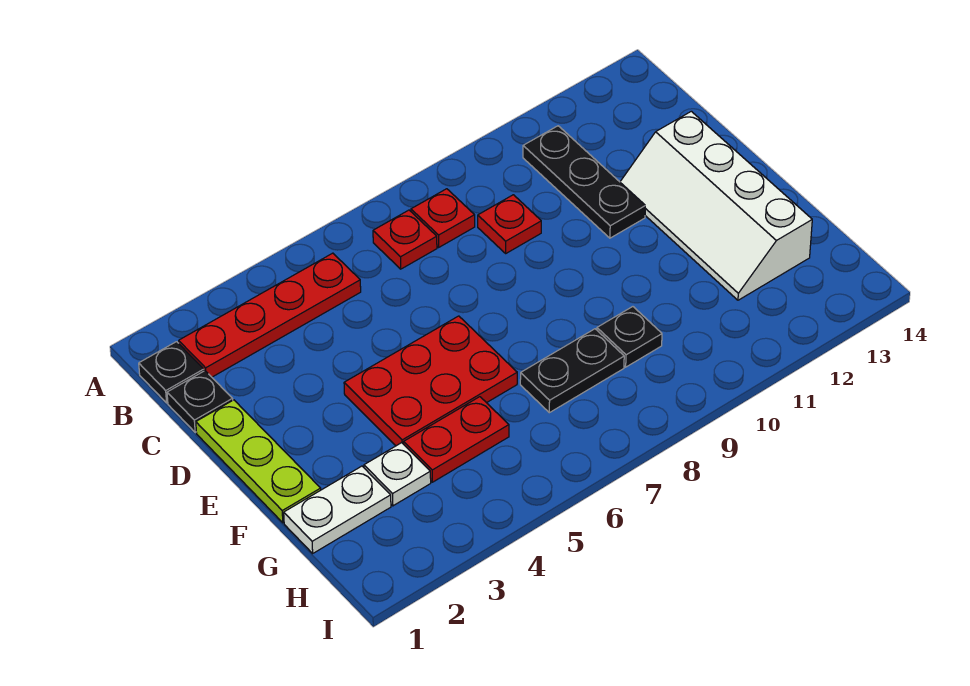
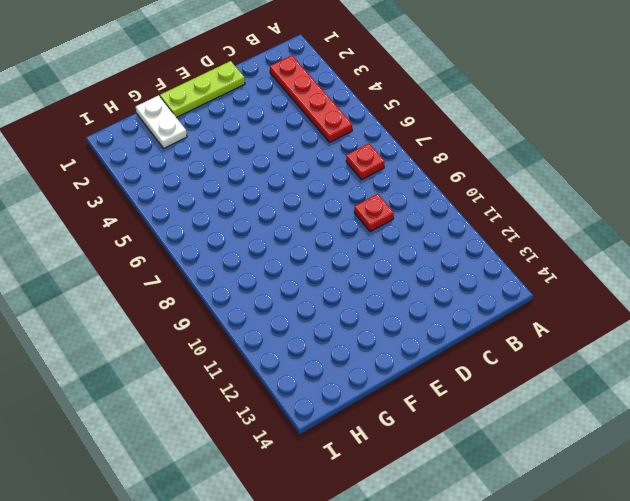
none -> black plate B1 level 1
none -> red plate B8 level 1
none -> black plate B11:D11 level 1

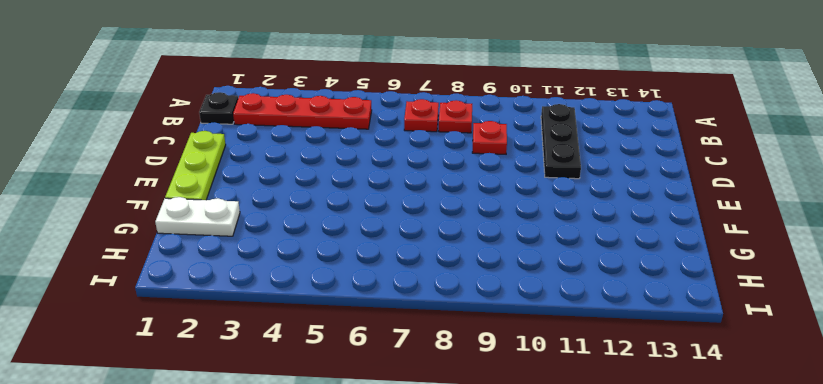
none -> black plate C1 level 1
none -> white slope D12:G13 level 1 top 13
none -> red plate E4:F6 level 1

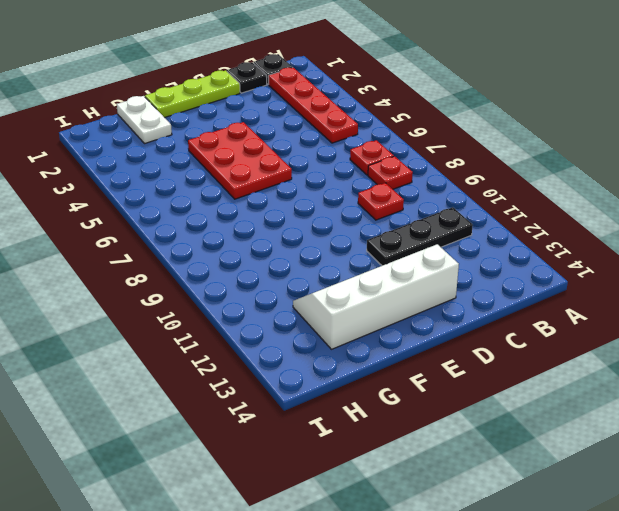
none -> white plate G3 level 1
none -> red plate G4:G5 level 1
none -> black plate G7:G8 level 1

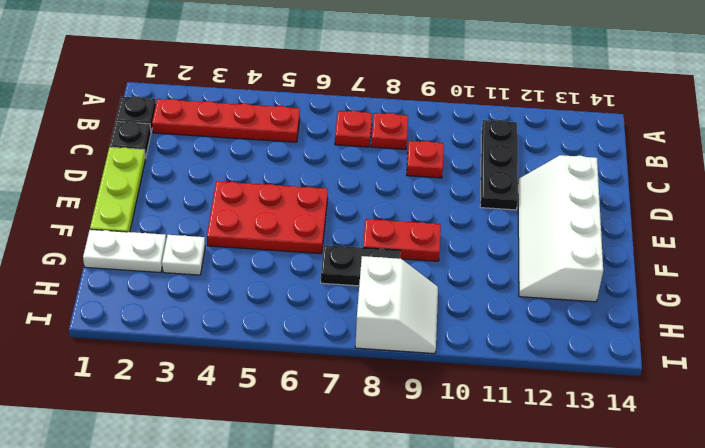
red plate F8:F9 level 1 -> red plate G4:G5 level 1
white slope H8:I9 level 1 top 8 -> none
none -> black plate G9 level 1

